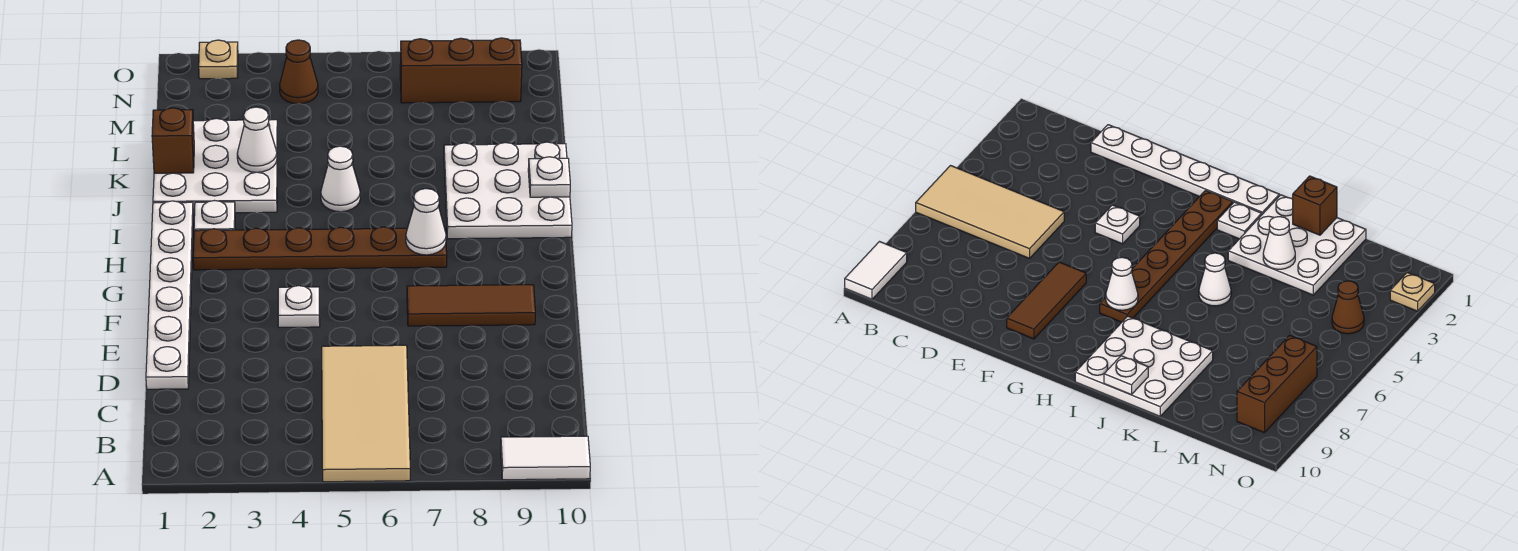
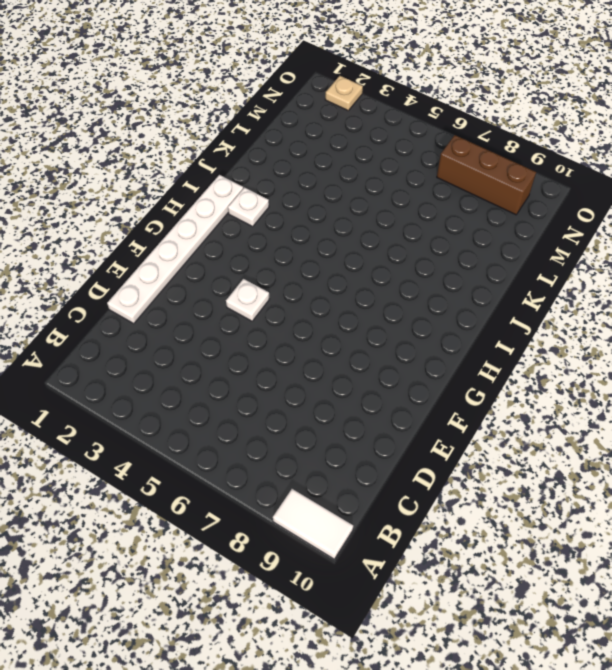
none -> tan tile A5:D6 level 1
none -> brown tile F7:F9 level 1
none -> brown plate H2:H7 level 1

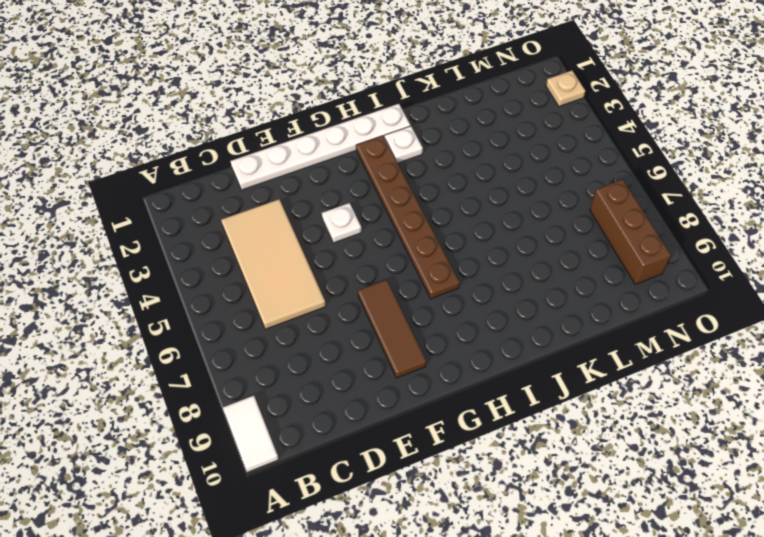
tan tile C3:D6 level 1 -> tan tile A5:D6 level 1
none -> white plate I8:K10 level 1
none -> white plate J1:L3 level 1
none -> white cone J5 level 1

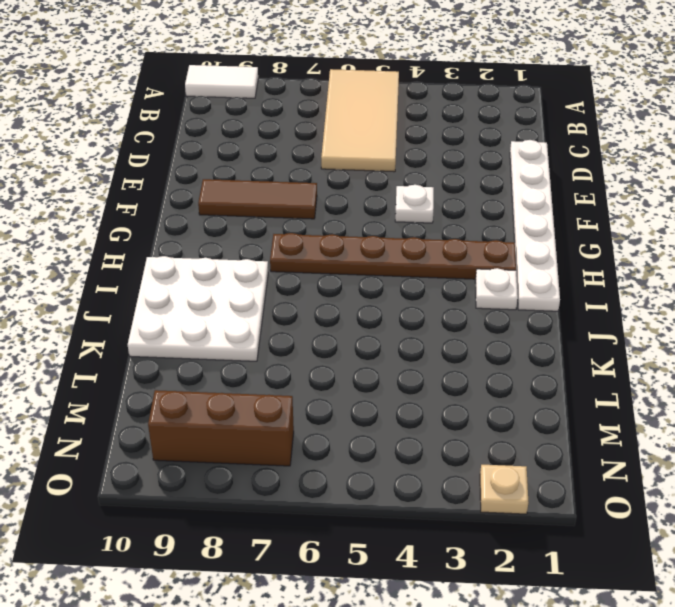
none -> white plate J1:L3 level 1
none -> white cone J5 level 1
none -> brown cone N4 level 1

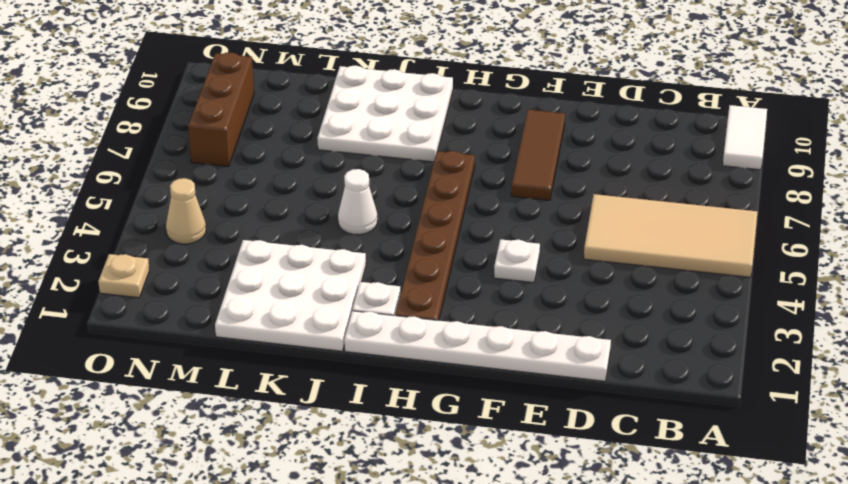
tan cone N4 level 1 -> brown cone N4 level 1
none -> white cone H7 level 2
none -> white plate J10 level 2
none -> brown brick K1 level 2

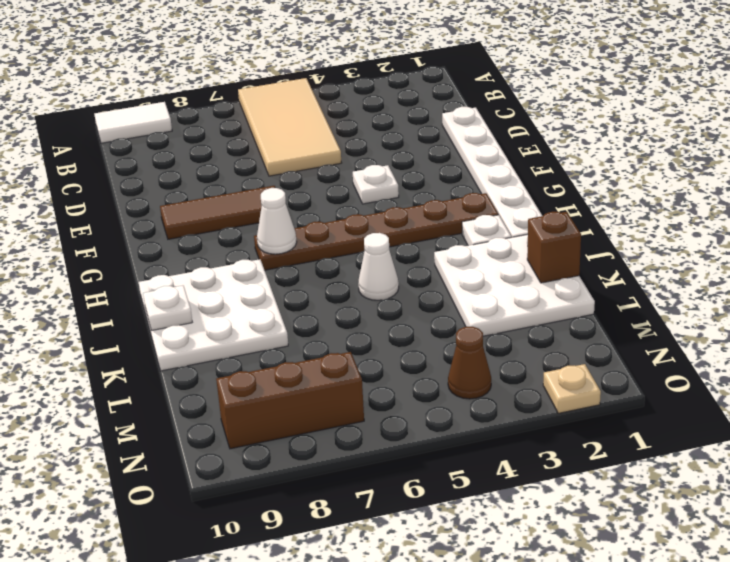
none -> white cone K3 level 2

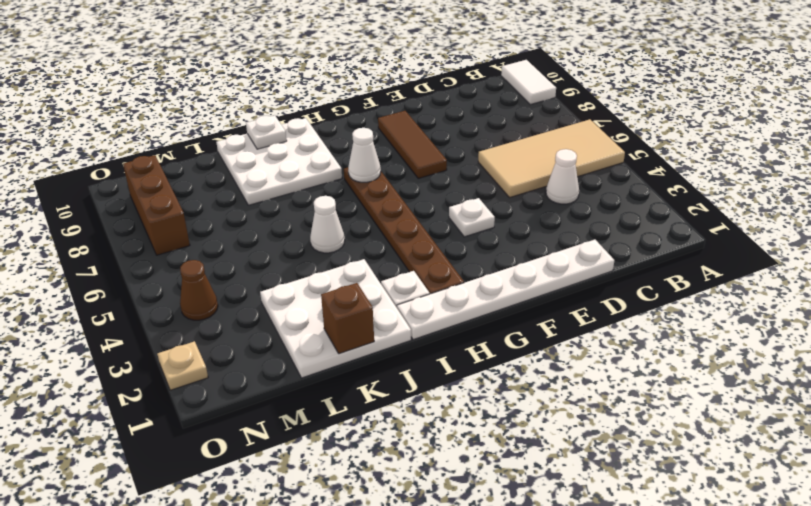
white cone C4 level 1 -> white cone K3 level 2

